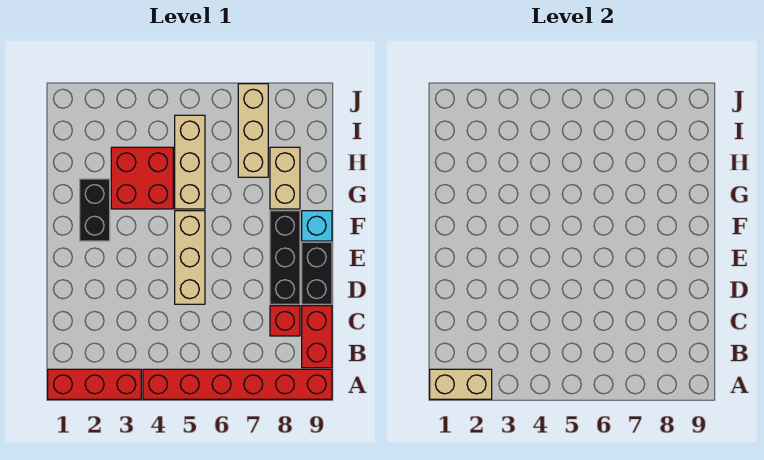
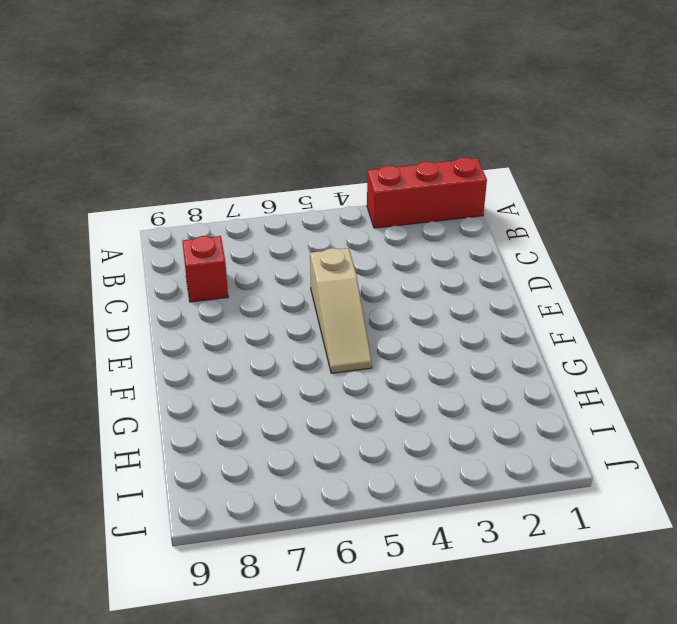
tan slope D5:F5 level 1 top D -> tan brick D5:F5 level 1
none -> red brick A4:A9 level 1
none -> red brick B9:C9 level 1
none -> black brick D8:F8 level 1

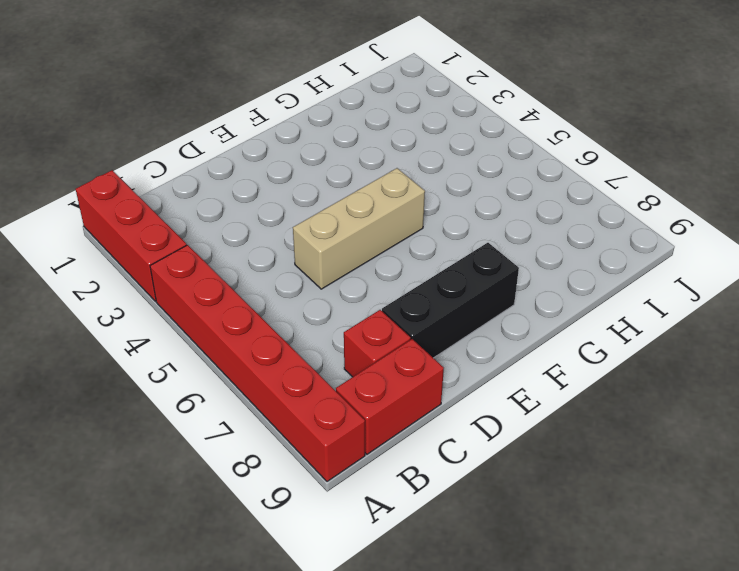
none -> black brick D9:E9 level 1
none -> black brick F2:G2 level 1
none -> cyan brick F9 level 1

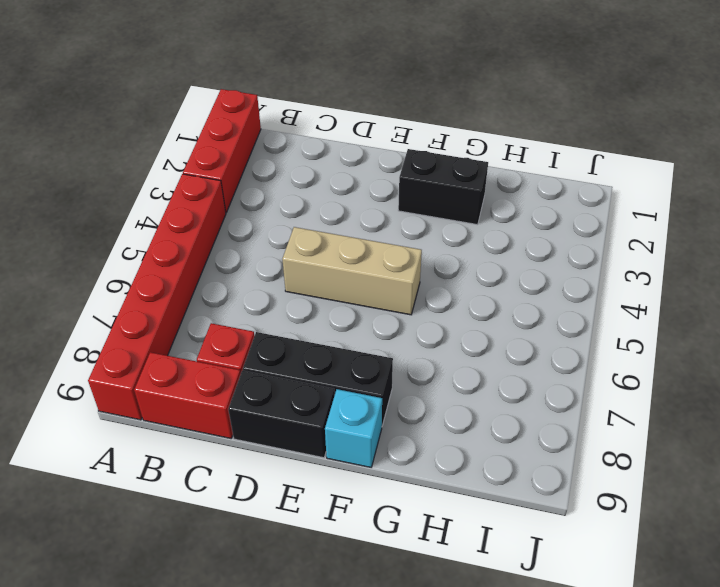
none -> red brick G3:H4 level 1
none -> tan brick G5:I5 level 1
none -> tan brick G8:H8 level 1

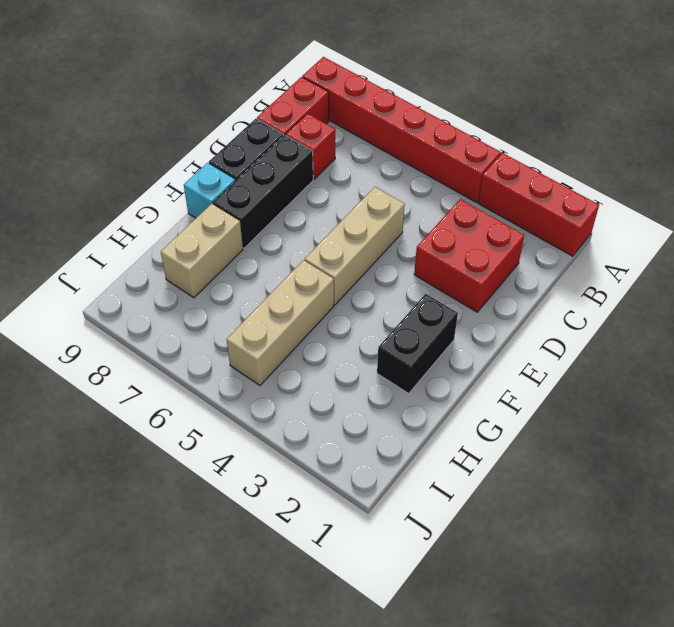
red brick C2:D3 level 1 -> red brick G3:H4 level 1
none -> tan brick H7:J7 level 1
none -> tan brick A1:A2 level 2

